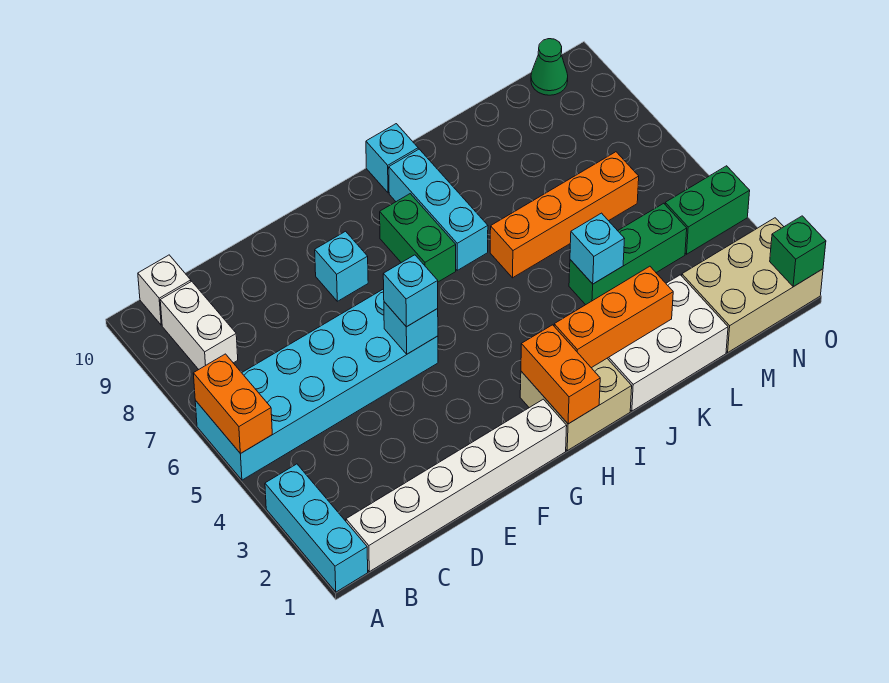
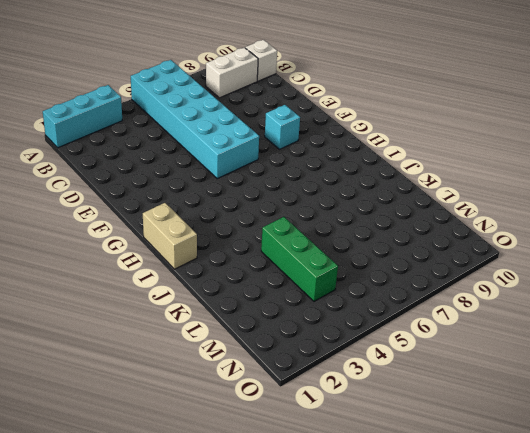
tan brick H1:I1 level 1 -> tan brick H1:I2 level 1
none -> white brick B1:G1 level 1
none -> green brick H7:H8 level 1
none -> cyan brick I7:I9 level 1

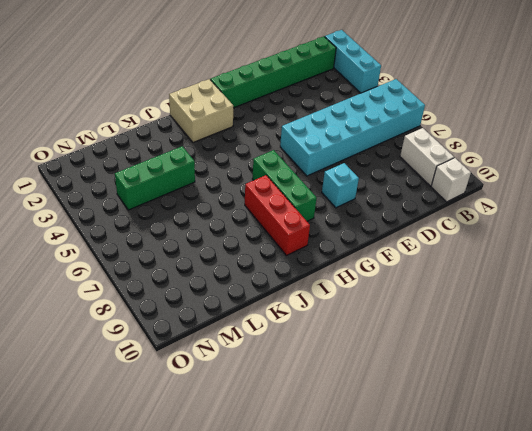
green brick B1:G1 level 1 -> white brick B1:G1 level 1
green brick H6:H8 level 1 -> green brick H7:H8 level 1
red brick I7:I9 level 1 -> cyan brick I7:I9 level 1
none -> cyan brick I10 level 1
none -> white brick J1:L2 level 1
none -> orange brick J6:M6 level 1

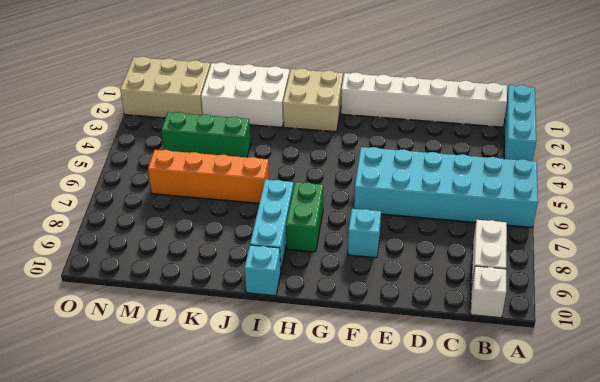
none -> green brick N4:O4 level 1
none -> green cone N10 level 1
none -> orange brick A5:A6 level 2

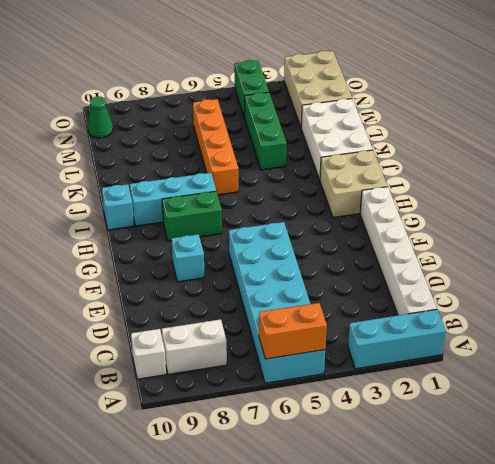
none -> cyan brick F5 level 2
none -> orange brick H1:H2 level 2
none -> orange brick I2:K2 level 2

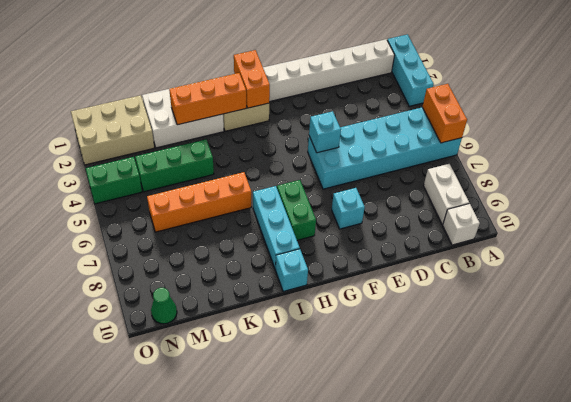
none -> cyan brick K4 level 2
none -> green brick O1 level 2
none -> cyan brick F5 level 3

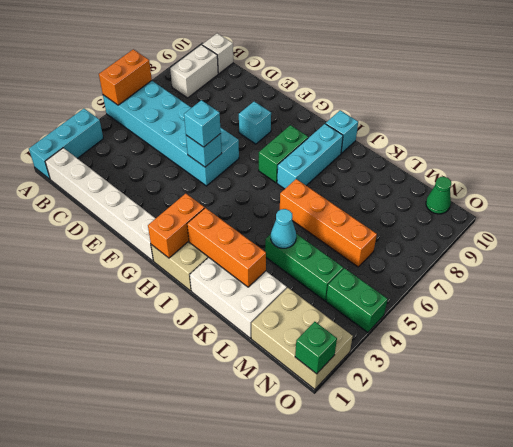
cyan cone K4 level 2 -> cyan brick K4 level 2

